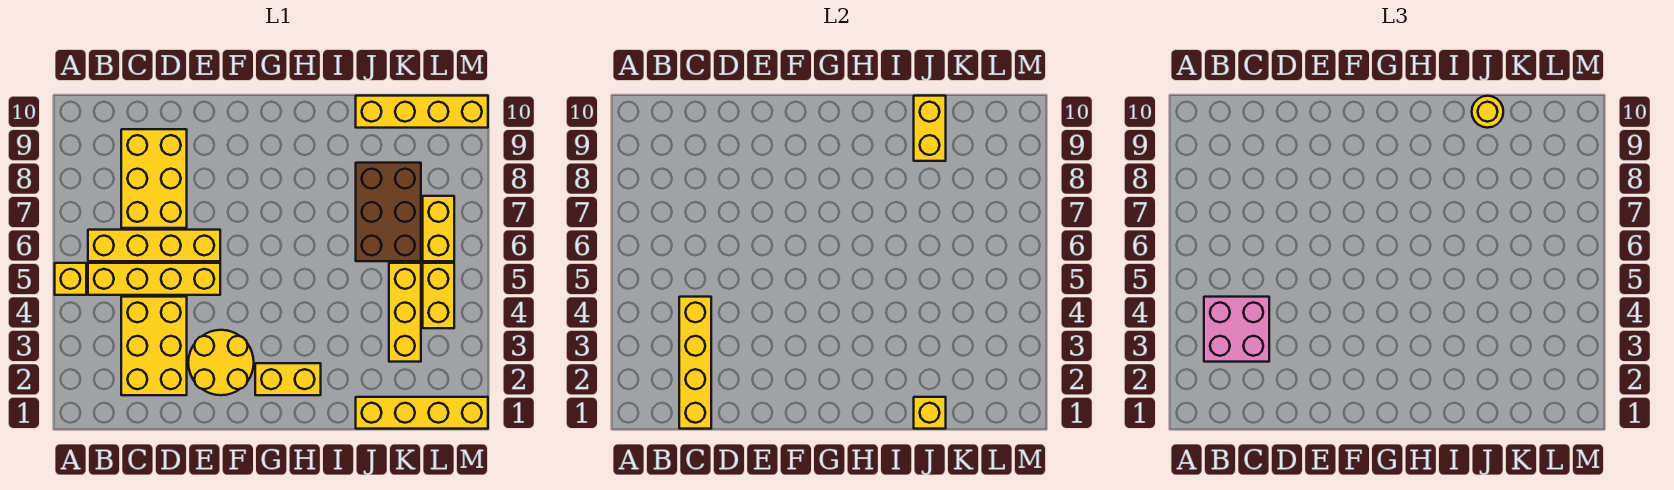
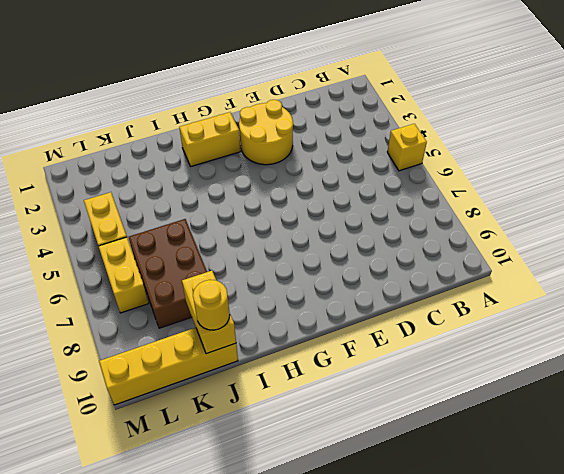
none -> yellow brick B5:E5 level 1
none -> yellow brick B6:E6 level 1
none -> yellow brick C2:D4 level 1

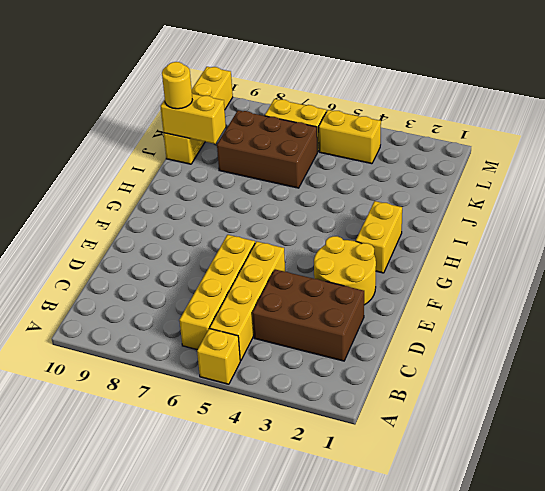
brown brick C2:D4 level 1 -> yellow brick C2:D4 level 1
none -> yellow brick C7:D9 level 1
none -> yellow brick J1:M1 level 1
none -> yellow brick K3:K5 level 1

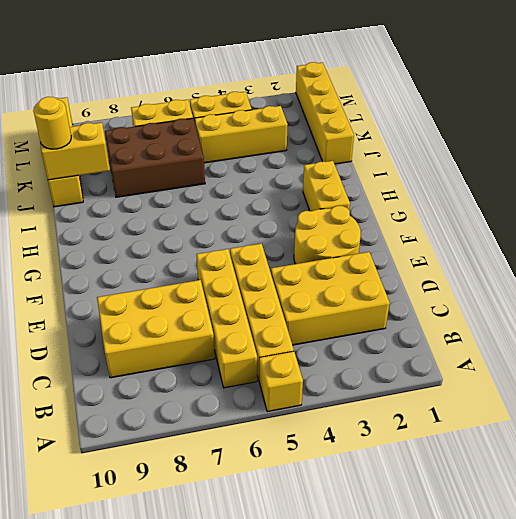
none -> yellow brick C1:C4 level 2
none -> yellow brick J1 level 2
none -> pink brick B3:C4 level 3

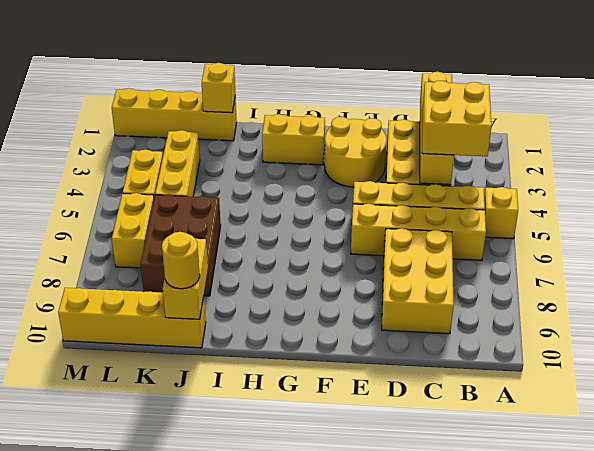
yellow brick B3:C4 level 3 -> pink brick B3:C4 level 3

